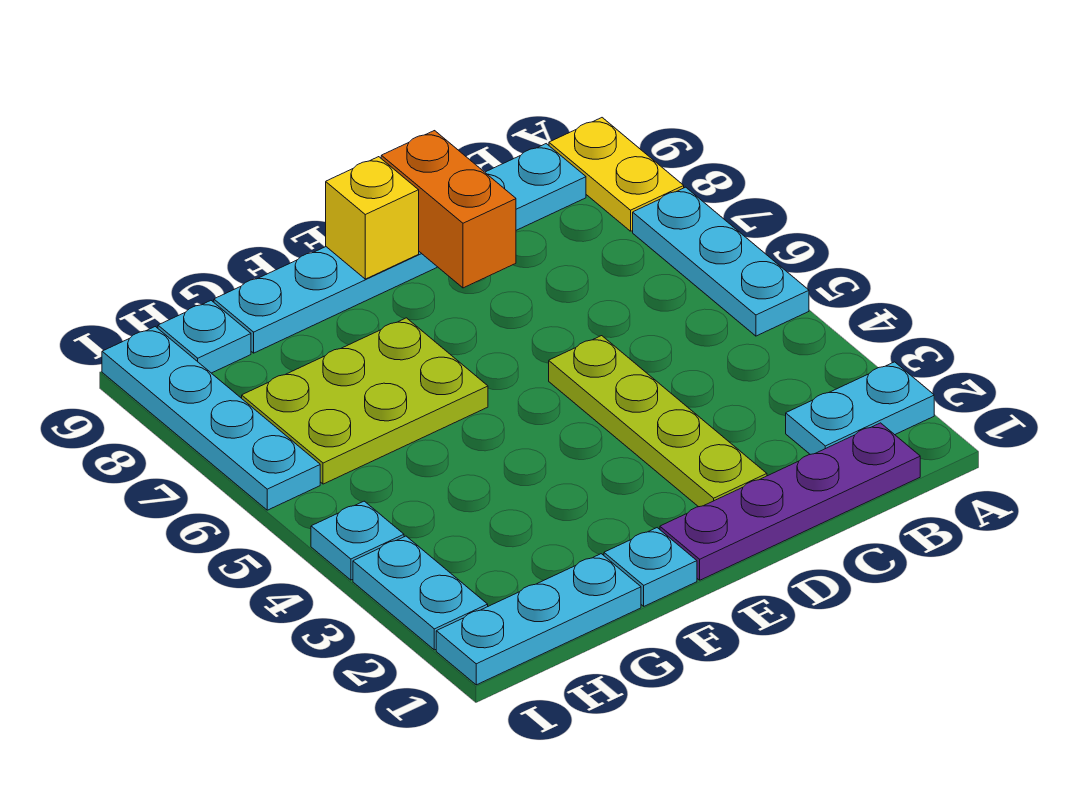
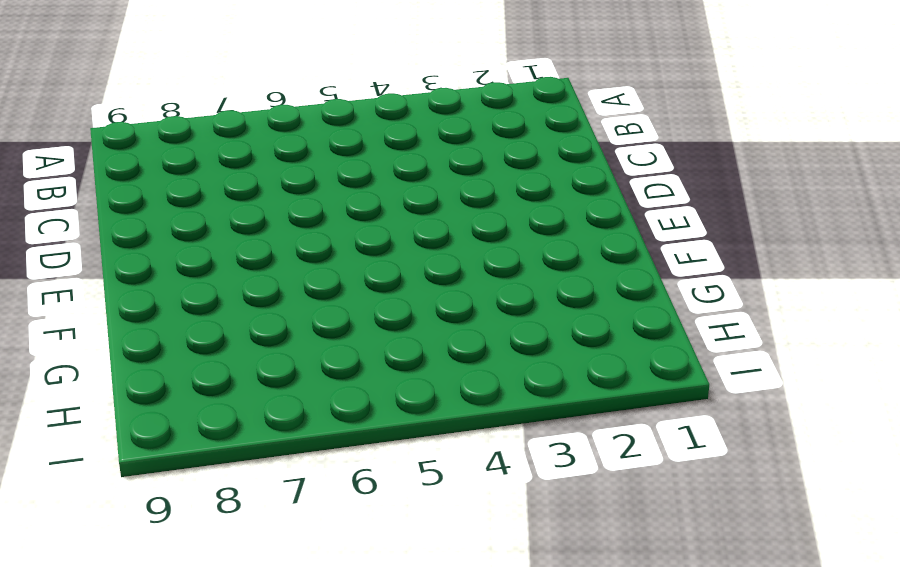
none -> cyan plate A2:B2 level 1
none -> cyan plate A5:A7 level 1
none -> yellow plate A8:A9 level 1

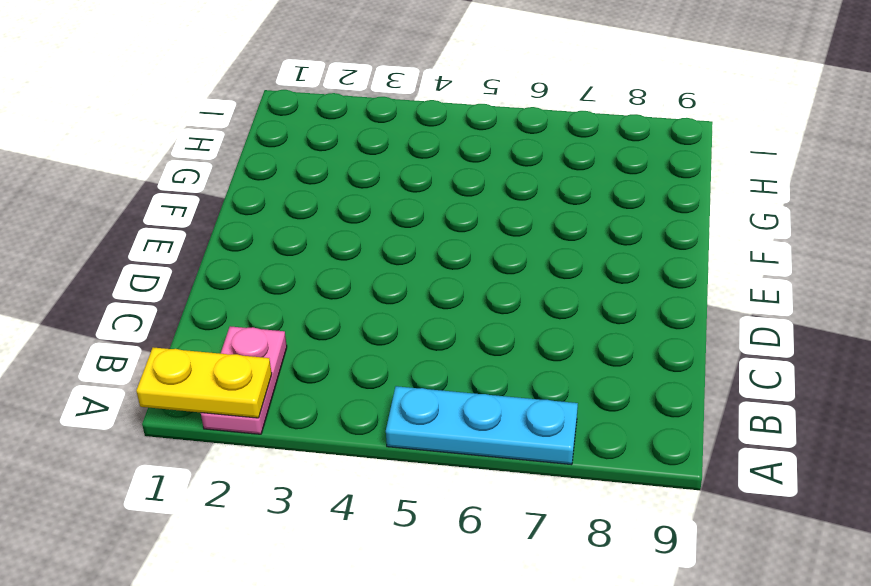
yellow plate A1:A2 level 2 -> yellow plate A8:A9 level 1
pink plate A2:B2 level 1 -> cyan plate A2:B2 level 1
none -> purple plate B1:E1 level 1
none -> cyan plate B9:G9 level 1
none -> lime plate D2:D5 level 1

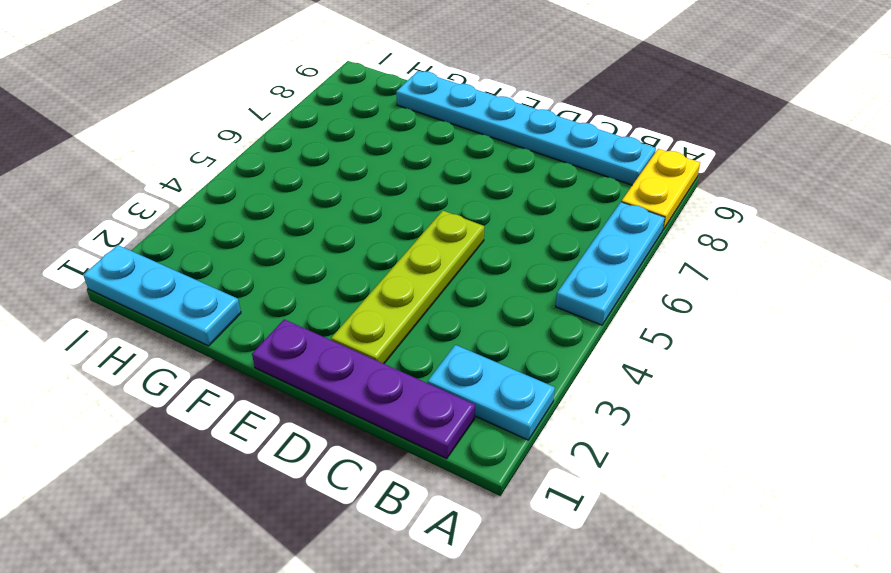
none -> cyan plate F1 level 1
none -> lime plate F6:H7 level 1
none -> cyan plate H9 level 1

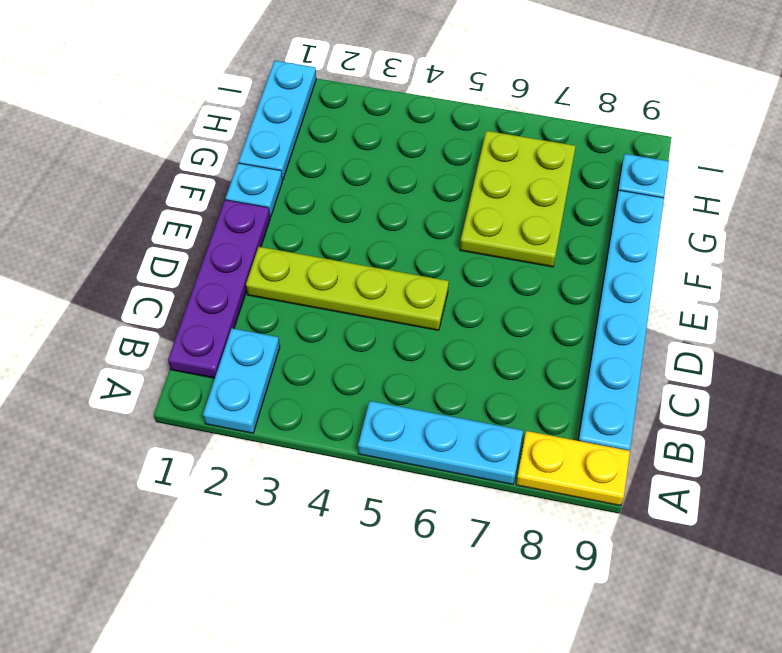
none -> cyan plate I2:I3 level 1
none -> cyan plate I4 level 1
none -> cyan plate I6:I9 level 1

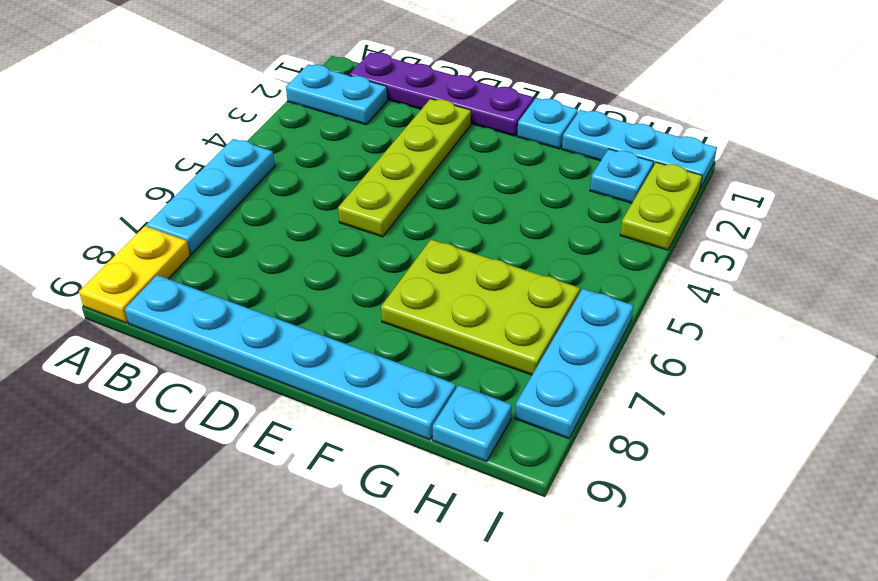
cyan plate H2 level 1 -> cyan plate I4 level 1
lime plate I2:I3 level 1 -> cyan plate I2:I3 level 1
cyan plate I6:I8 level 1 -> cyan plate I6:I9 level 1
none -> orange brick D8:D9 level 2
none -> yellow brick E9 level 2

